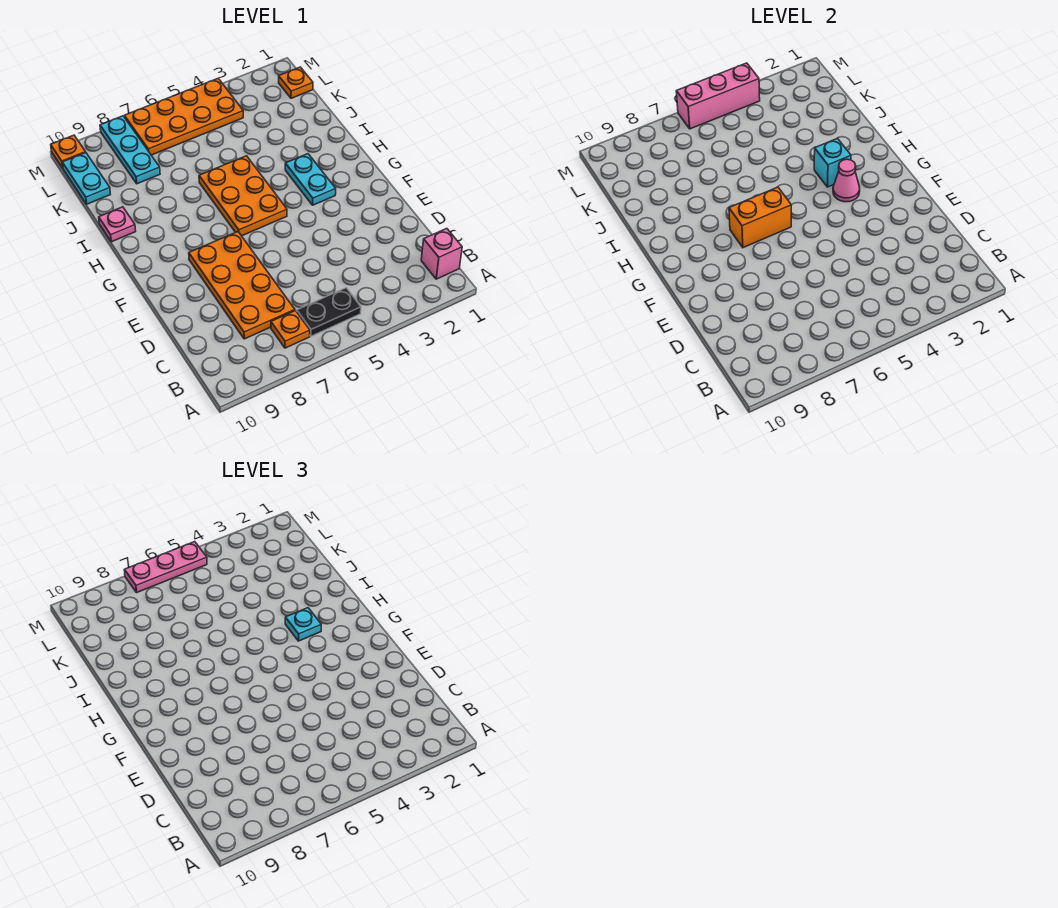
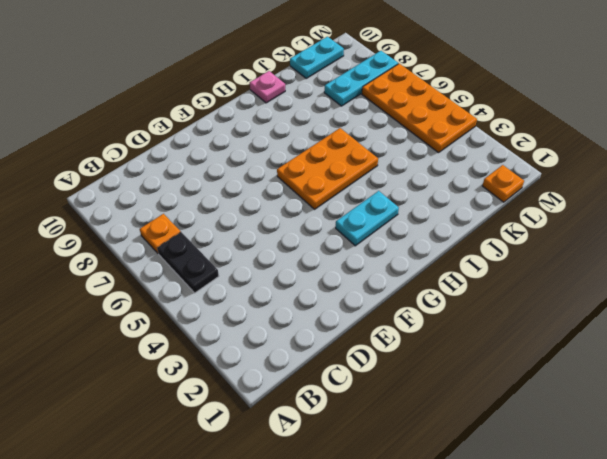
none -> pink brick B1 level 1
none -> orange plate C7:F8 level 1
none -> orange plate M10 level 1

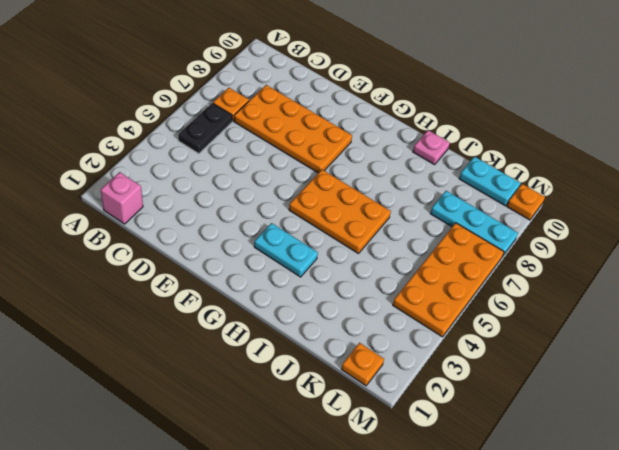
none -> pink cone G3 level 2
none -> orange brick G6:G7 level 2
none -> cyan brick H3 level 2

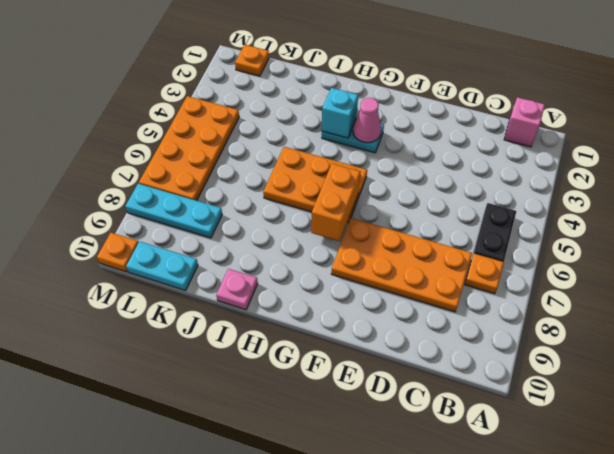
none -> pink brick M4:M6 level 2
none -> cyan plate H3 level 3
none -> pink plate M5:M7 level 3

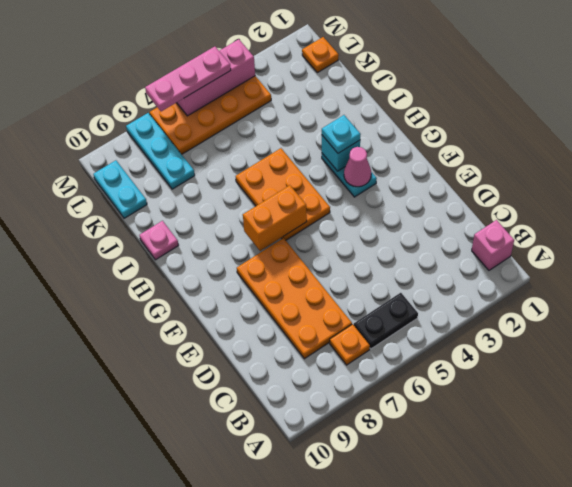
none -> orange plate M10 level 1

